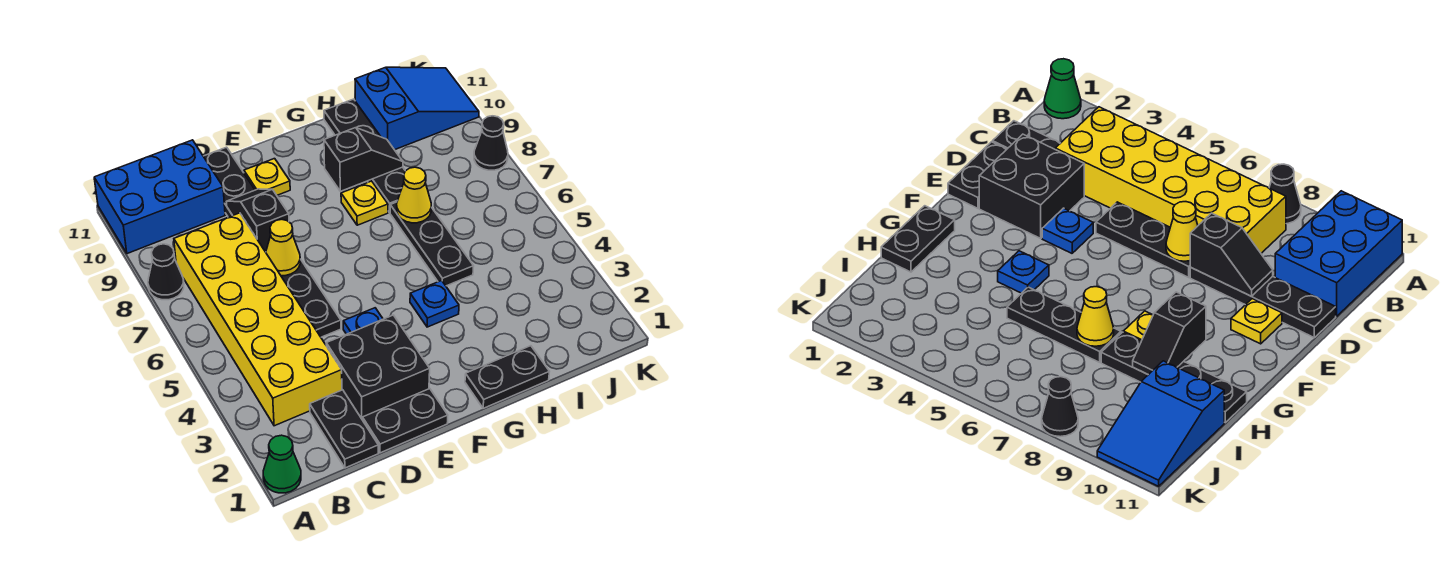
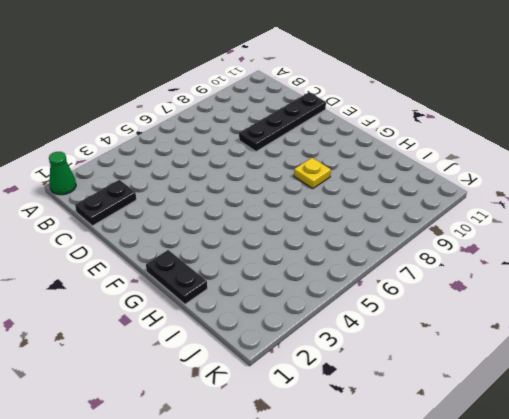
none -> black cone A8 level 1
none -> blue brick A10:C11 level 1
none -> yellow brick B3:C8 level 1

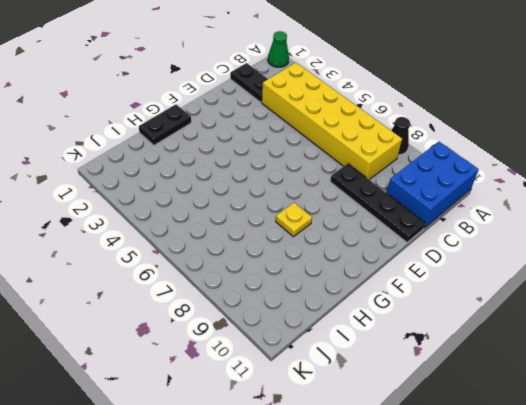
none -> black plate D1:E1 level 1
none -> black brick D2:E3 level 1
none -> black plate D5:D7 level 1

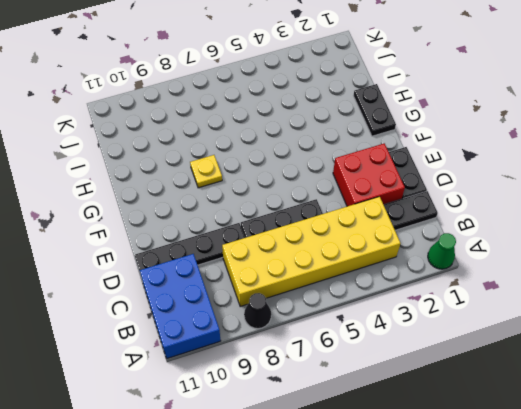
red brick D2:E3 level 1 -> black brick D2:E3 level 1
none -> blue plate E4 level 1
none -> yellow plate E10 level 1
none -> blue plate G4 level 1

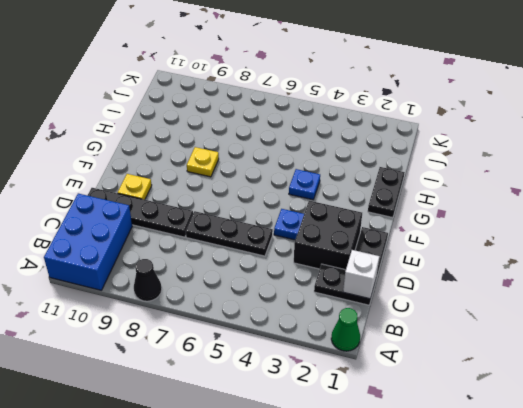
white brick C1 level 2 -> none
none -> yellow brick B3:C8 level 1
none -> black plate H5:H7 level 1
none -> black plate H8:H11 level 1

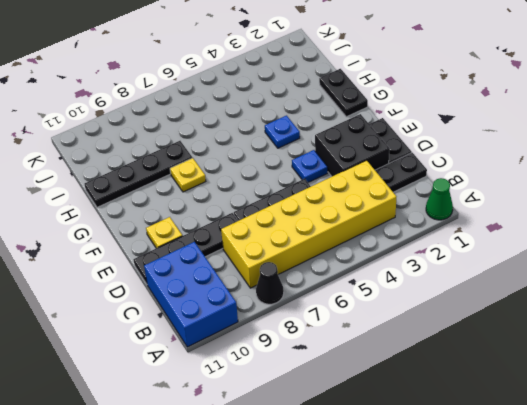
none -> black plate H5:H7 level 1
none -> blue slope I10:K11 level 1 top I
none -> black cone K8 level 1

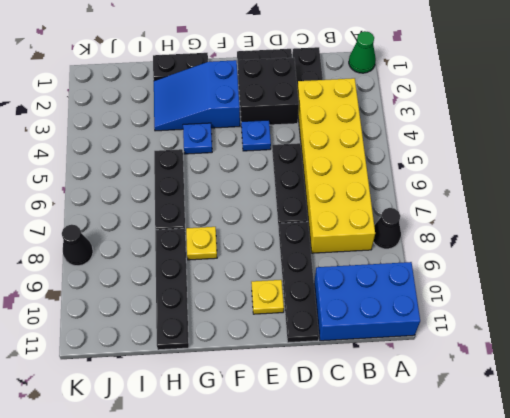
blue slope F2:H3 level 1 top F -> blue slope I10:K11 level 1 top I
none -> yellow cone D7 level 2
none -> black slope D8:D9 level 2 top 8
none -> black slope G9:H9 level 2 top G

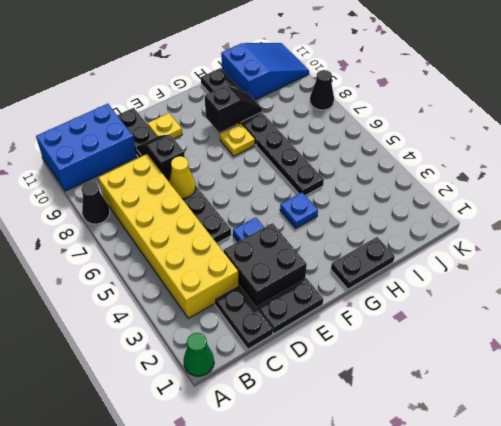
none -> yellow cone H7 level 2

